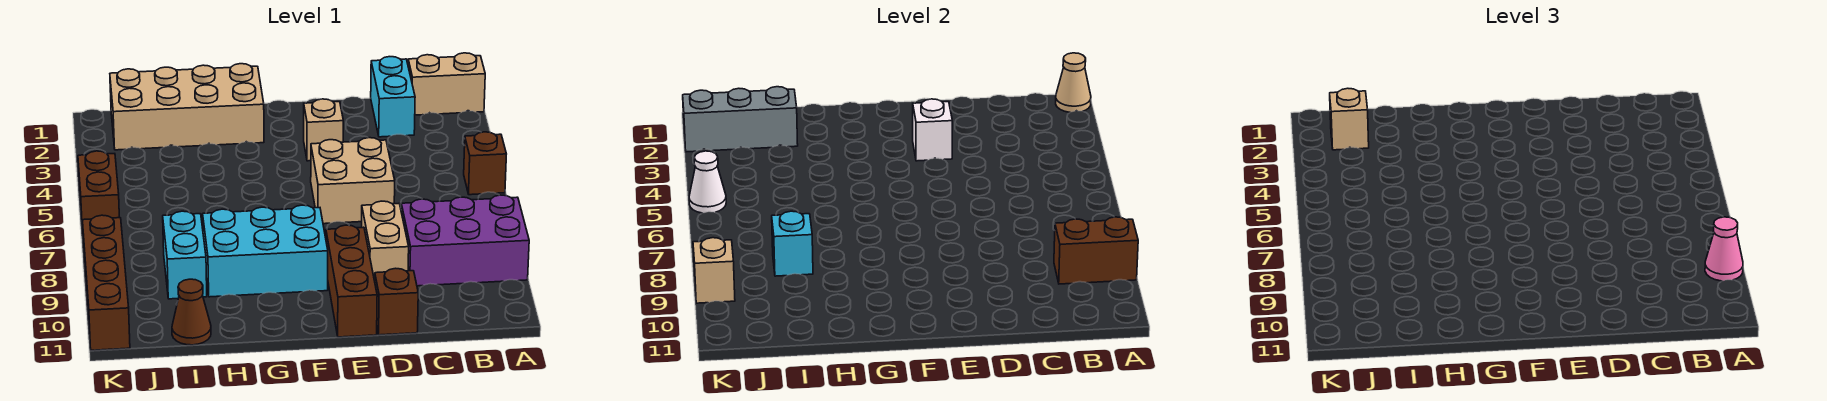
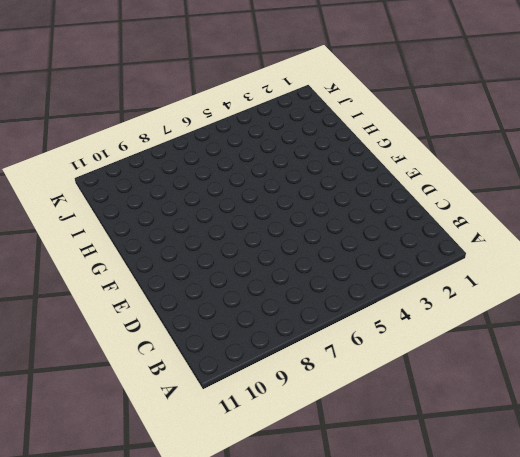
none -> tan brick A1:B1 level 1
none -> brown brick A5 level 1
none -> purple brick A8:C9 level 1

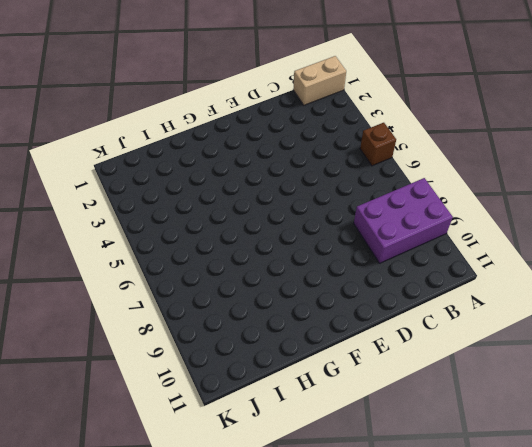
none -> cyan brick C1:C2 level 1
none -> tan brick D5:E6 level 1
none -> tan brick D8:D9 level 1

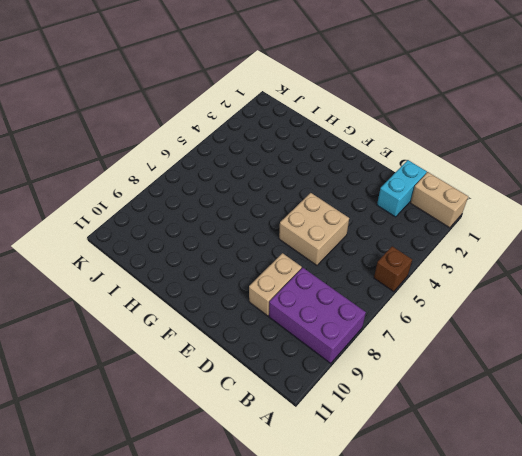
none -> brown brick D11 level 1
none -> tan brick E3 level 1
none -> brown brick E9:E11 level 1

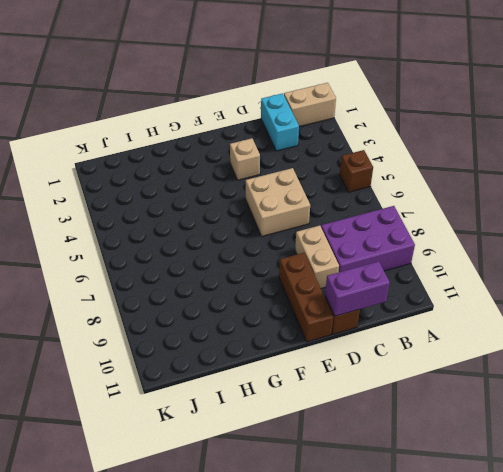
purple brick C11:D11 level 2 -> none
none -> cyan brick F8:H9 level 1
none -> tan brick G1:J2 level 1
none -> cyan brick I8:I9 level 1

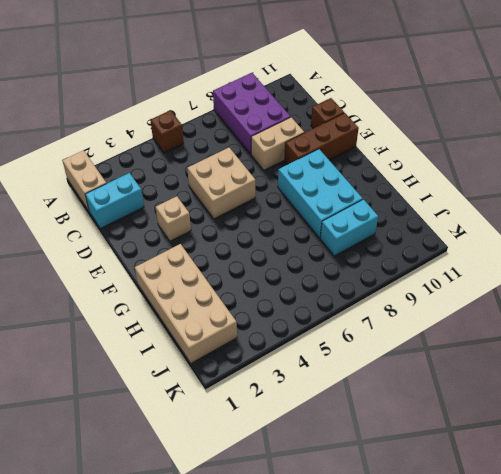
none -> brown cone I11 level 1
none -> brown brick K5:K6 level 1
none -> brown brick K8:K11 level 1

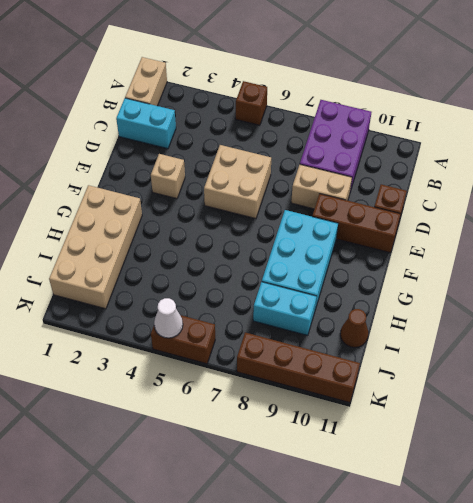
none -> tan cone A1 level 2
none -> brown brick A9:B9 level 2
none -> white brick E3 level 2

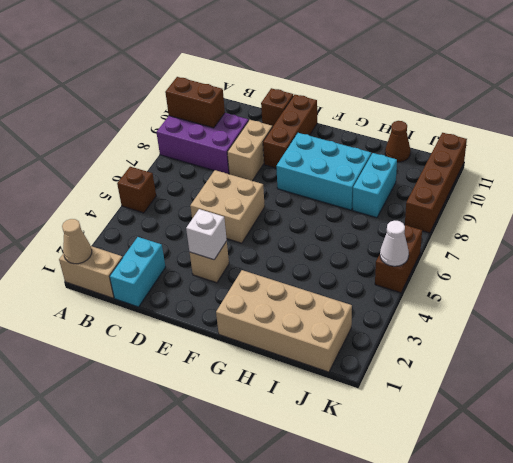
none -> grey brick I2:K2 level 2
none -> cyan brick I8 level 2
none -> tan brick K9 level 2

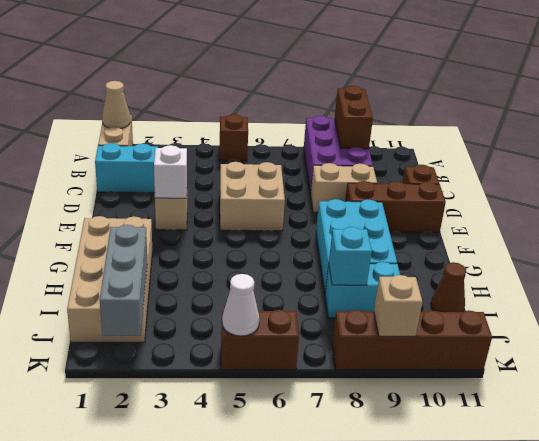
none -> pink cone A9 level 3
none -> tan brick J2 level 3

